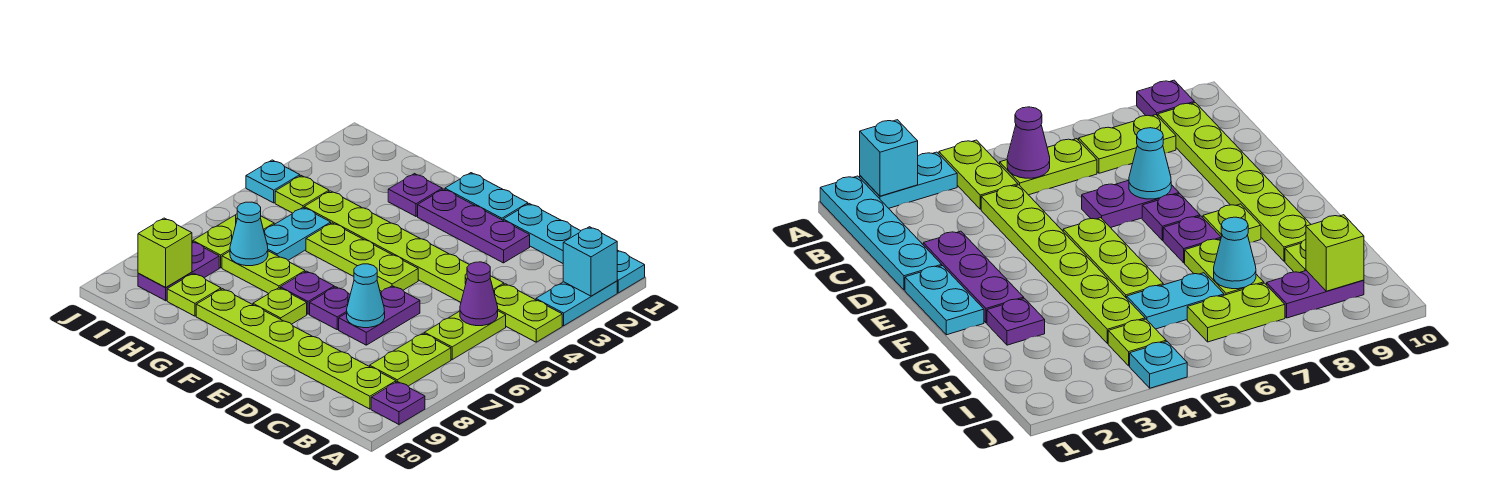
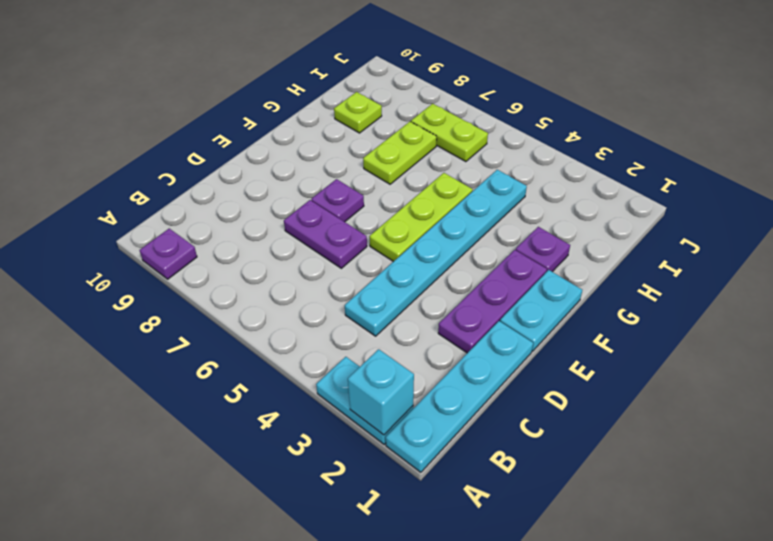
cyan plate C4:H4 level 1 -> lime plate C4:H4 level 1
none -> lime plate A4:B4 level 1
none -> lime plate B5:B6 level 1
none -> lime plate B7:B8 level 1

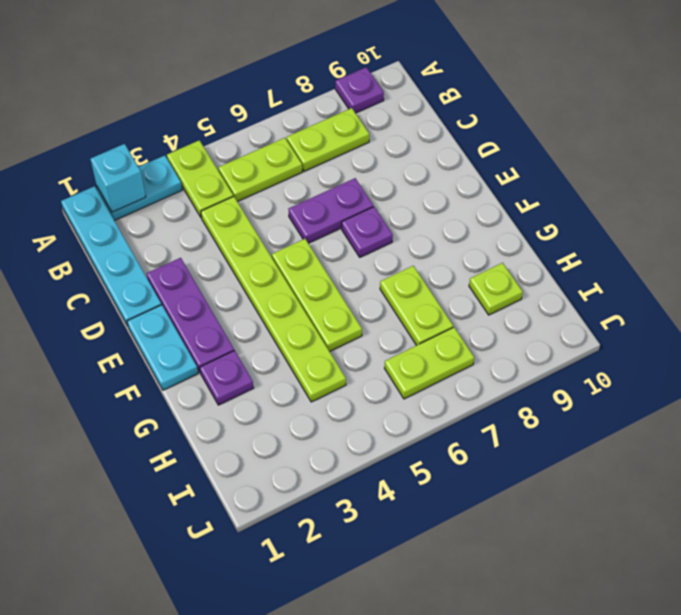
none -> lime plate B9:G9 level 1
none -> purple plate F7 level 1
none -> lime plate F8 level 1

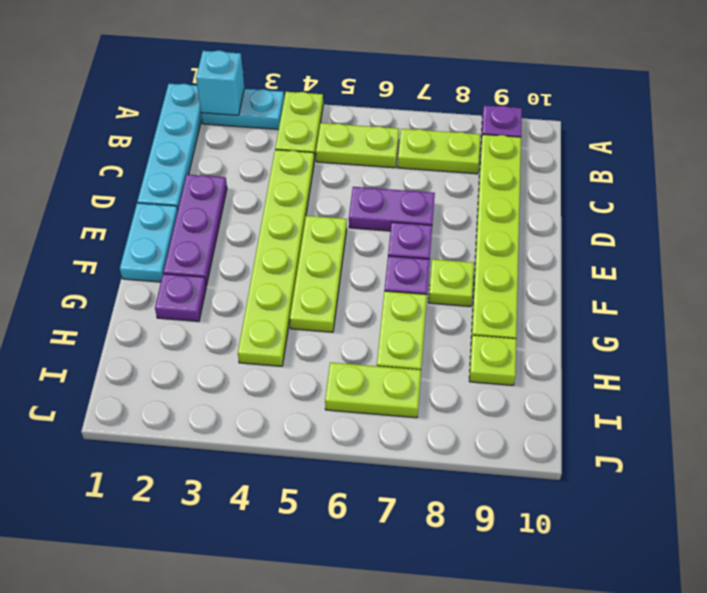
none -> cyan plate H5:H6 level 1
none -> lime plate I4 level 1
none -> purple plate I8:I9 level 1

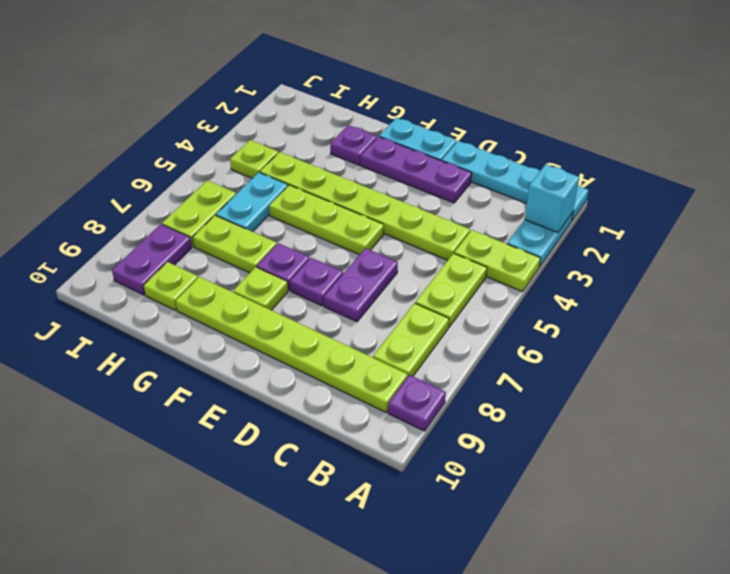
none -> cyan plate J4 level 1
none -> purple cone B5 level 2
none -> cyan cone D7 level 2

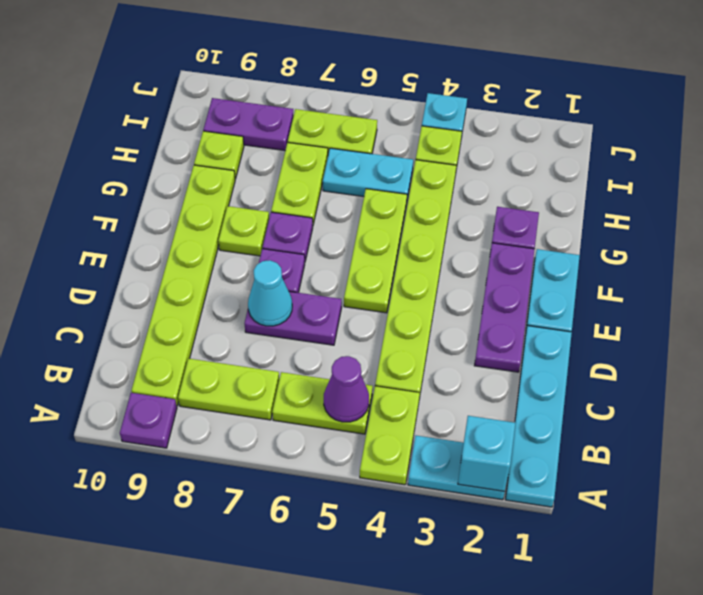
none -> cyan cone H7 level 2
none -> lime brick I9 level 2

